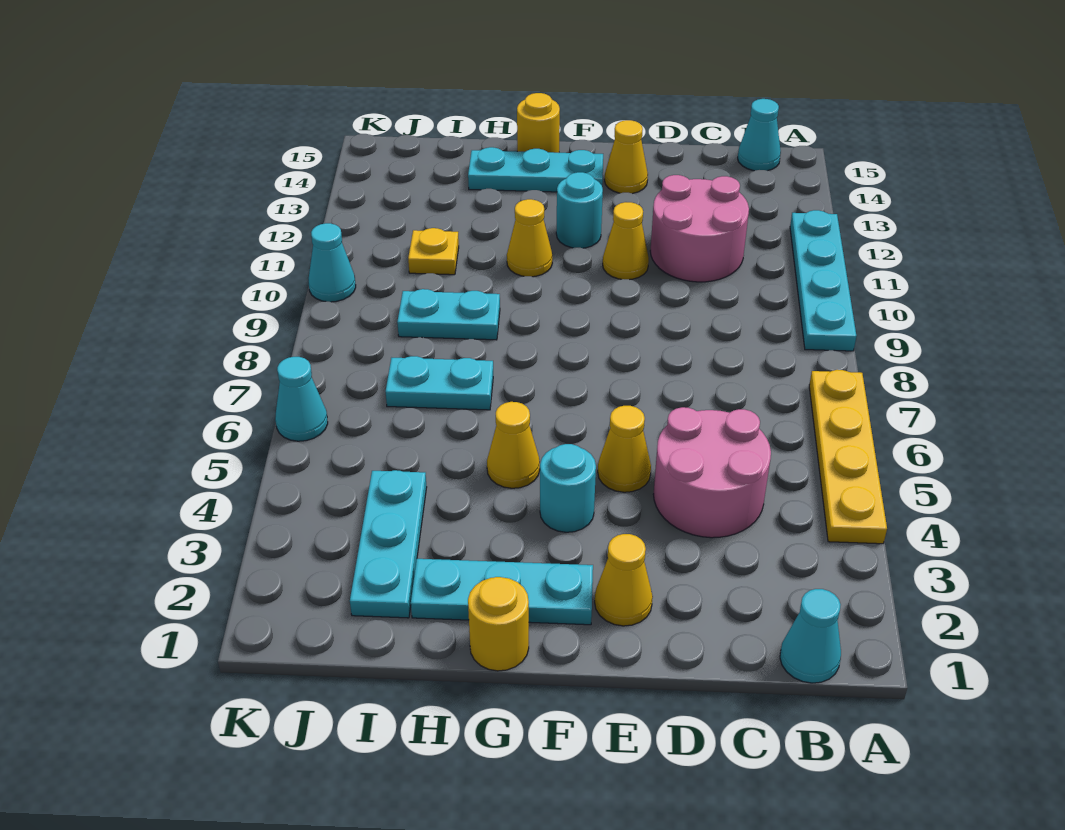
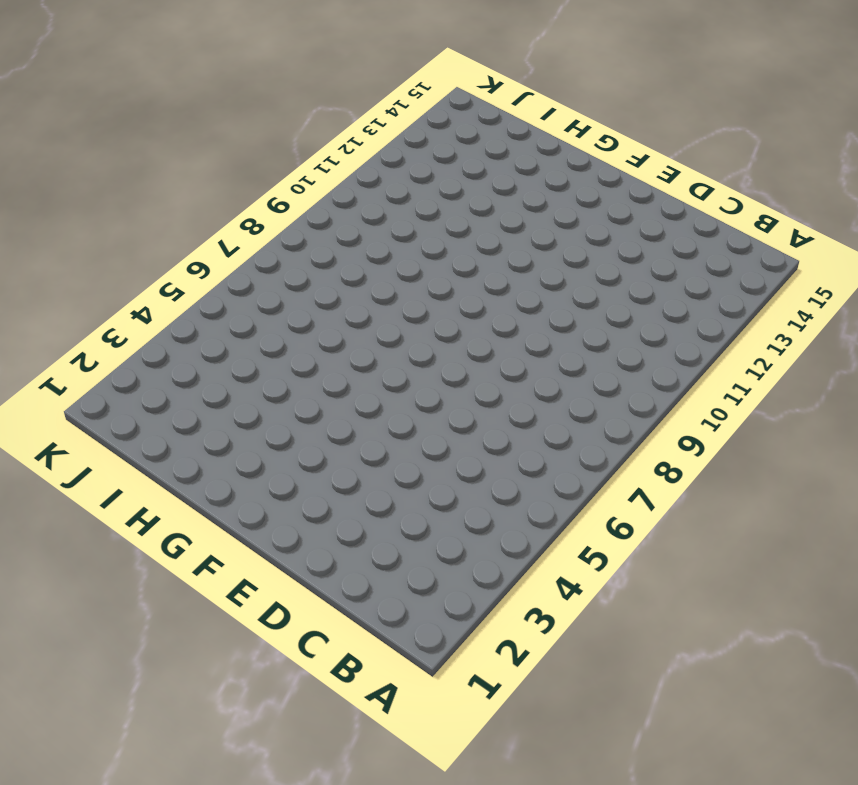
none -> yellow plate A4:A7 level 1
none -> cyan plate A9:A12 level 1
none -> cyan cone B1 level 1

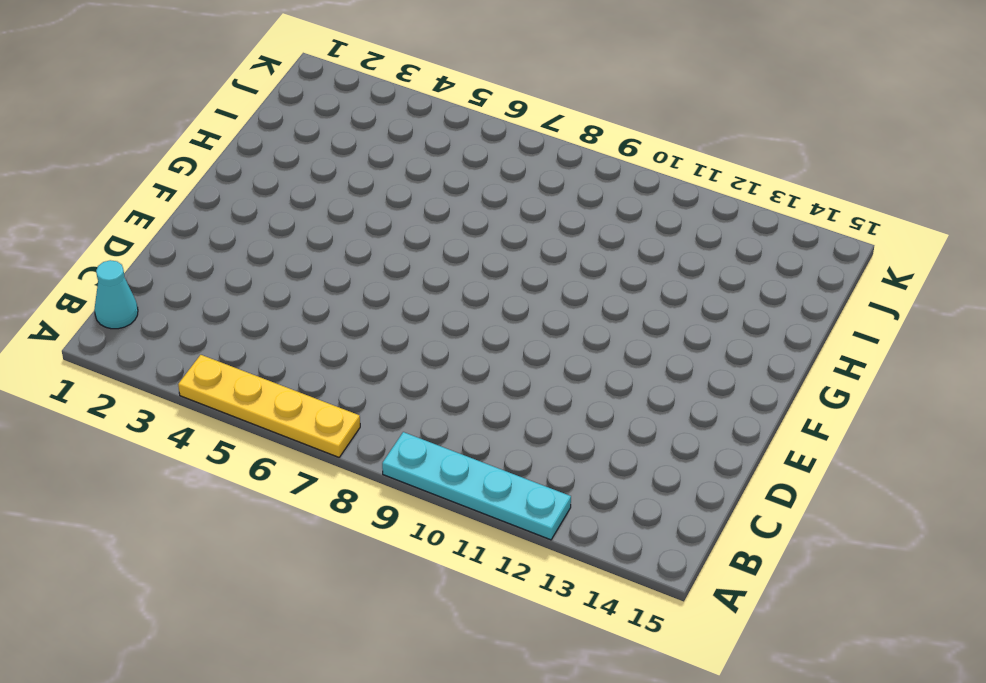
none -> cyan cone B15 level 1
none -> pink round brick C4:D5 level 1
none -> pink round brick C11:D12 level 1

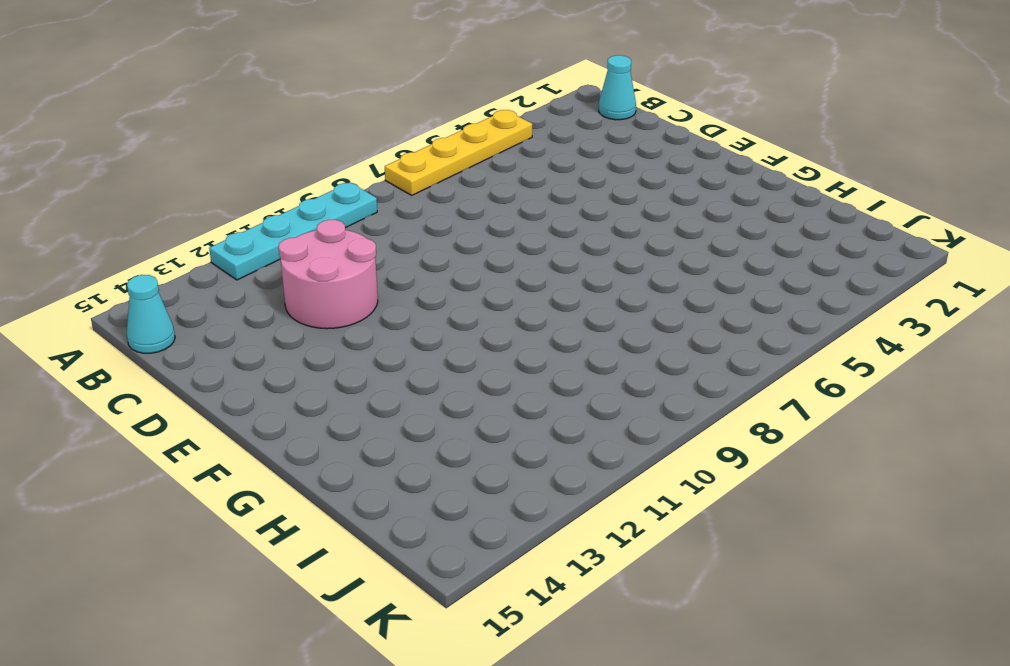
none -> pink round brick C4:D5 level 1
none -> yellow cone E2 level 1
none -> yellow cone E5 level 1

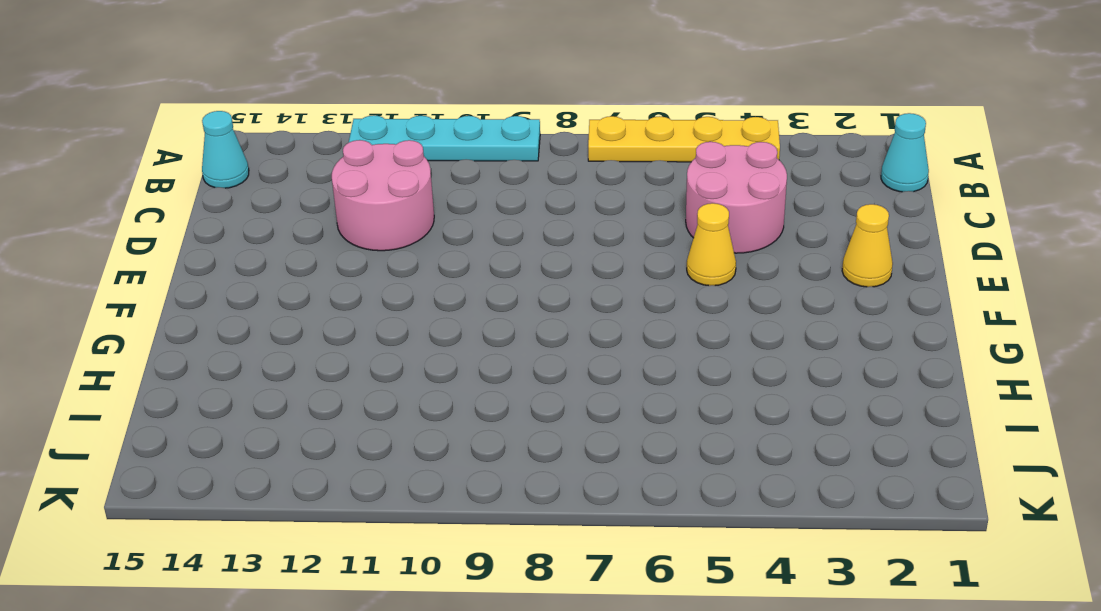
none -> yellow cone E11 level 1
none -> yellow cone E14 level 1
none -> cyan plate F2:H2 level 1

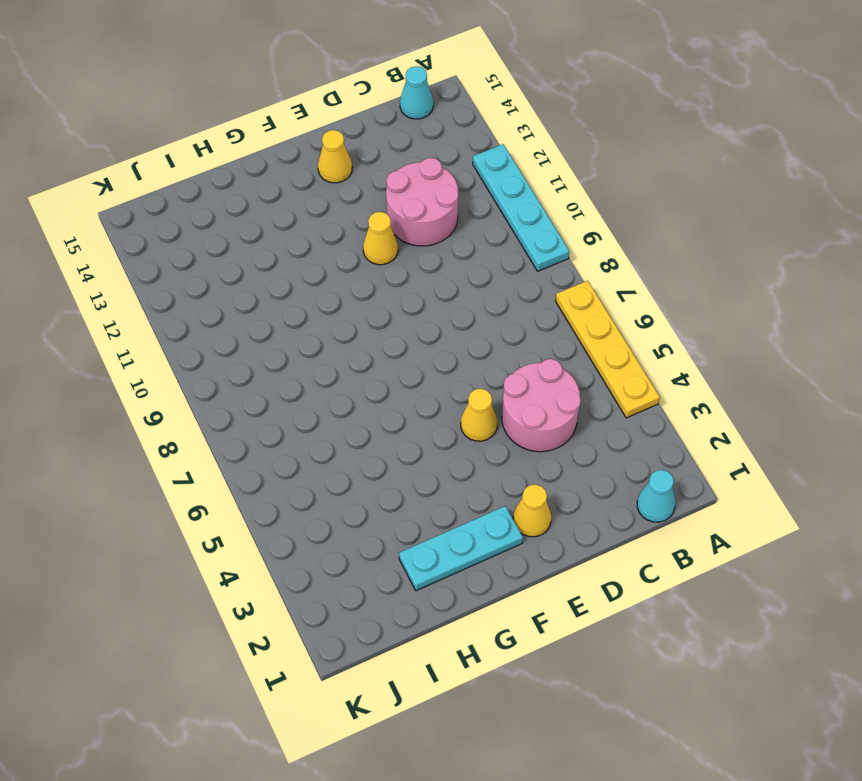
none -> cyan round brick F4 level 1
none -> cyan round brick F12 level 1
none -> cyan plate F14:H14 level 1

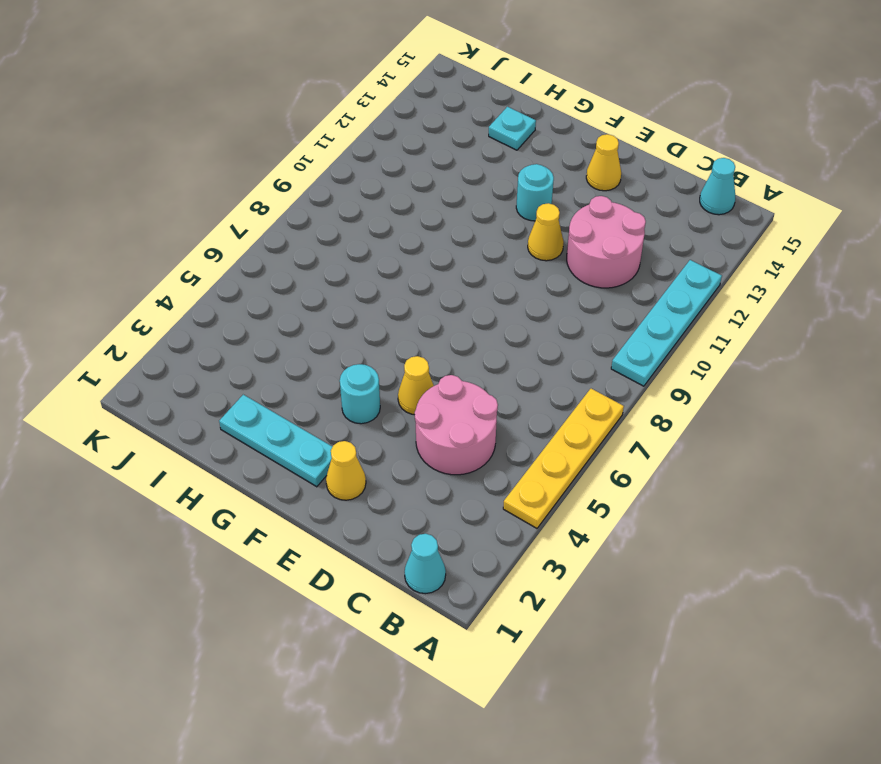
cyan plate H14 level 1 -> cyan plate F14:H14 level 1
none -> yellow round brick G1 level 1
none -> yellow cone G5 level 1
none -> yellow cone G11 level 1

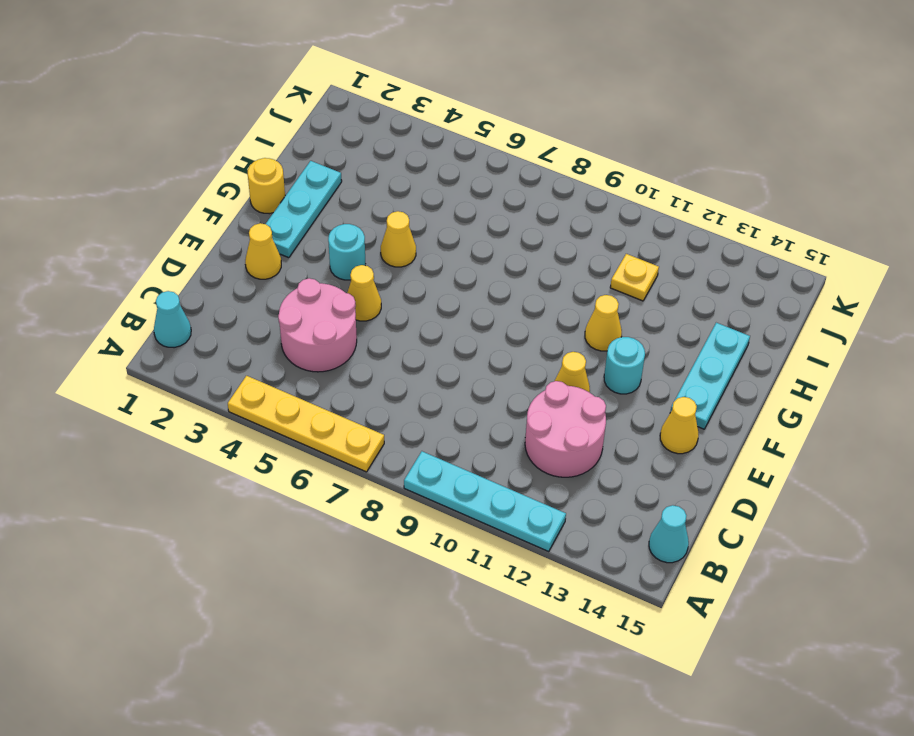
none -> yellow round brick G15 level 1
none -> cyan plate H7:I7 level 1
none -> cyan plate H9:I9 level 1

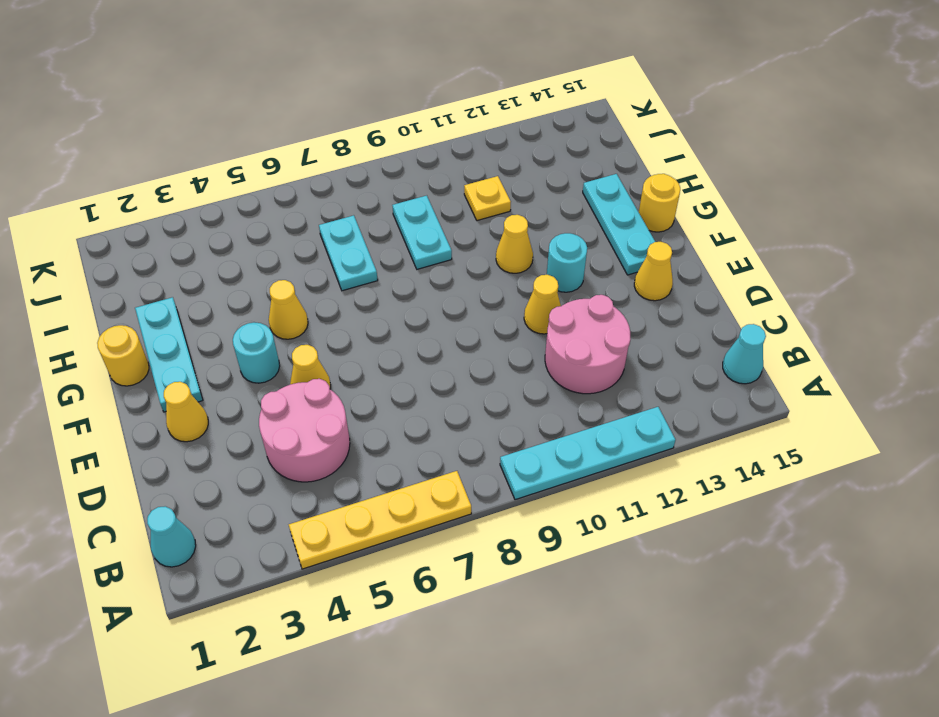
none -> cyan plate I2:I4 level 1
none -> cyan cone K6 level 1
none -> cyan cone K10 level 1

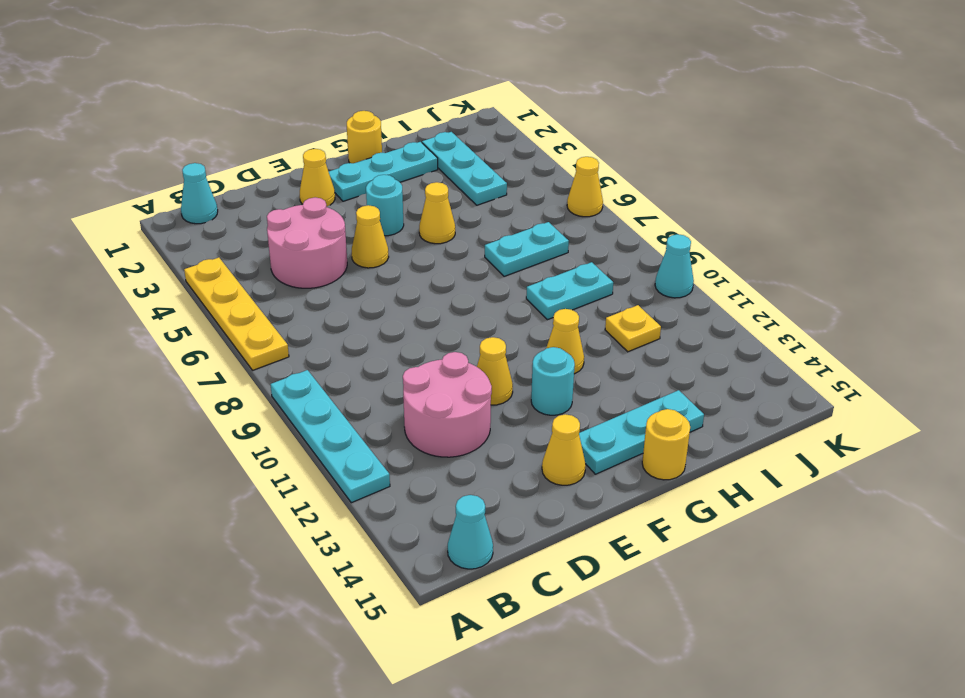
yellow cone K6 level 1 -> cyan cone K6 level 1

